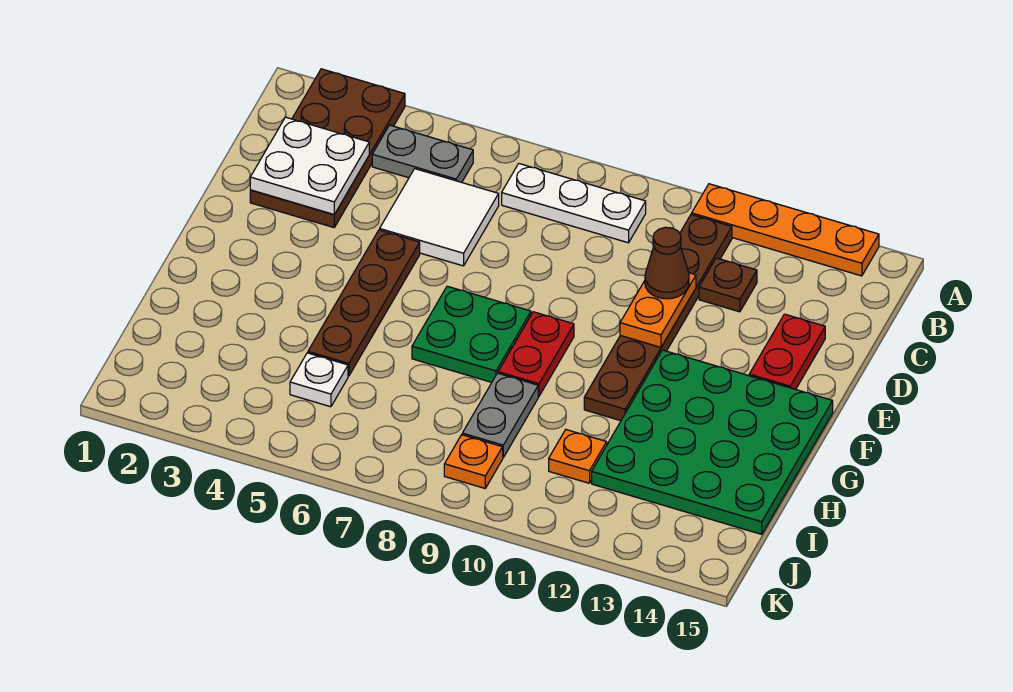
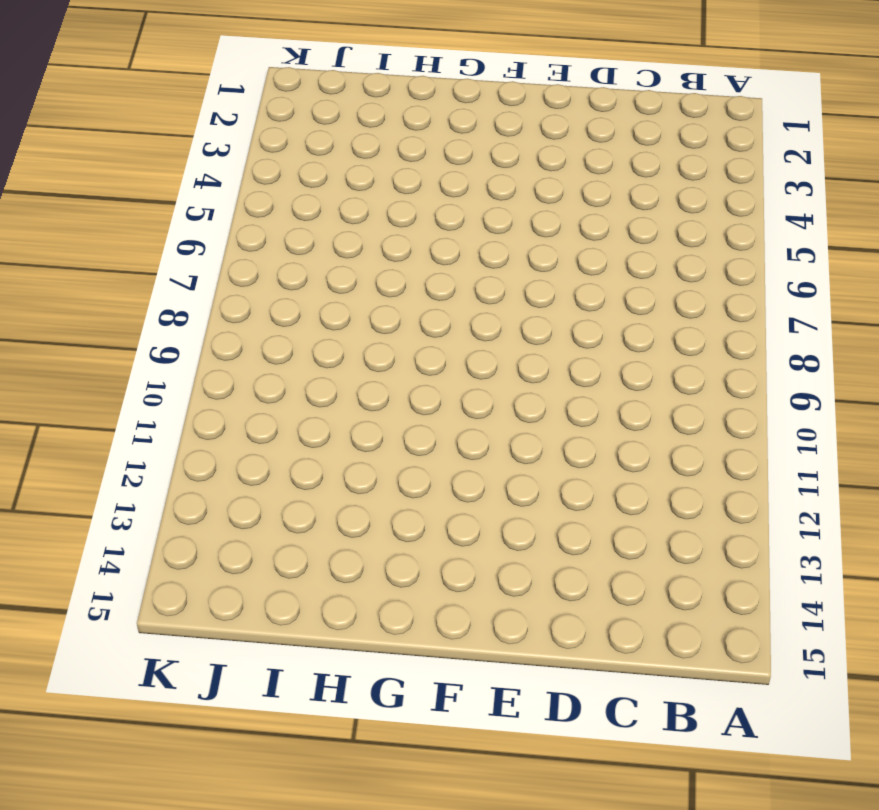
none -> brown plate A2:D3 level 1
none -> orange plate A11:A14 level 1
none -> grey plate B4:B5 level 1

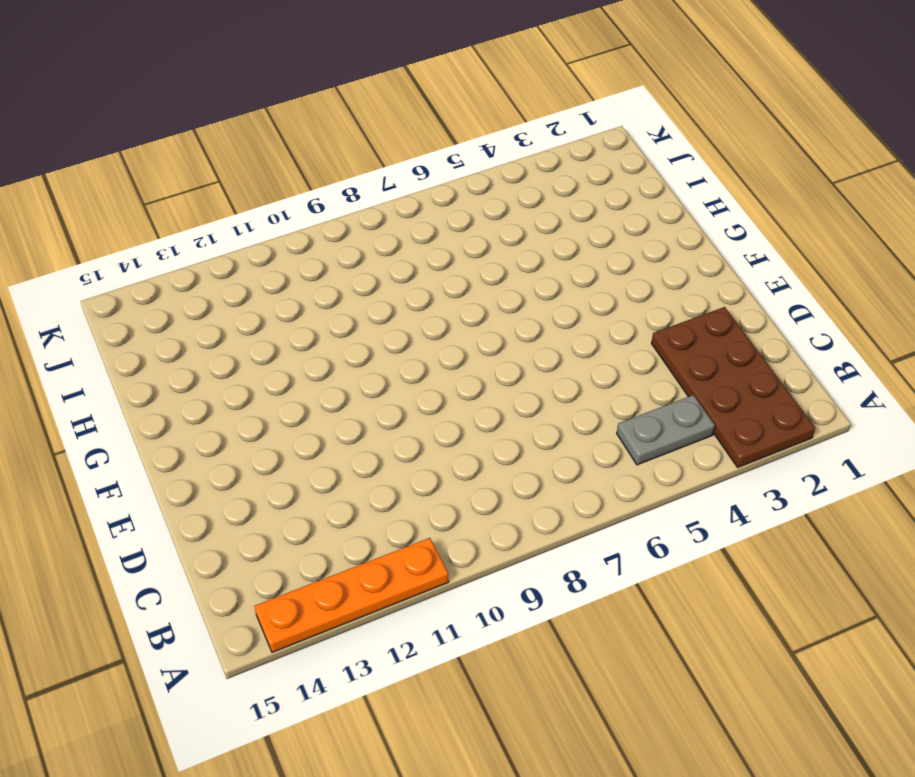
none -> white plate B7:B9 level 1
none -> brown plate B11:G11 level 1
none -> white tile C5:D6 level 1

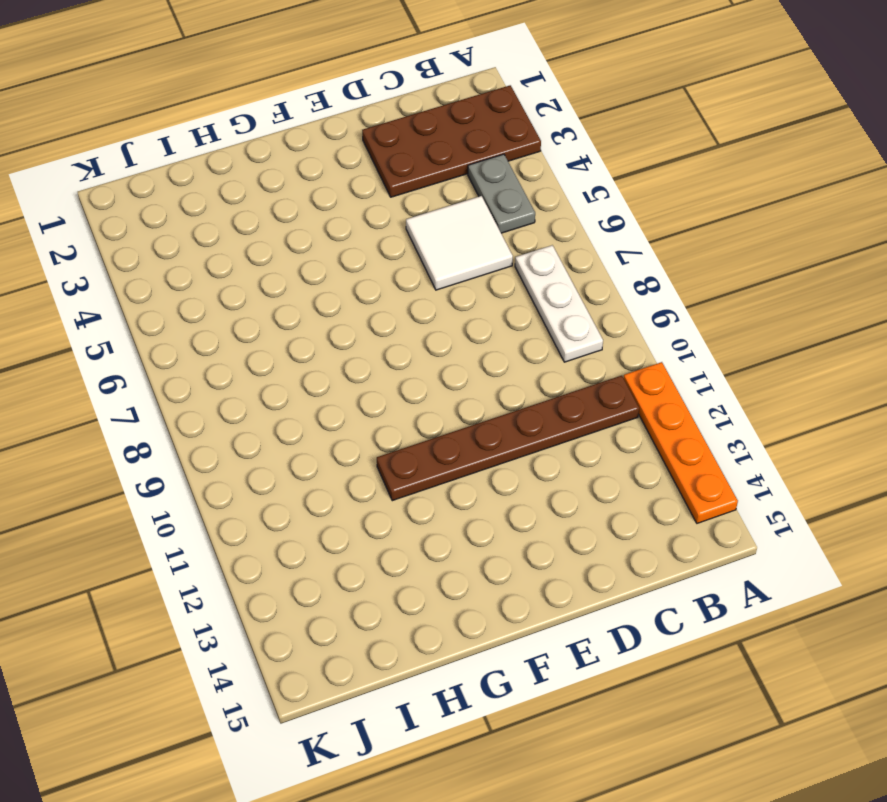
none -> brown plate C12 level 1
none -> red plate D14:E14 level 1
none -> brown plate E5:H5 level 1

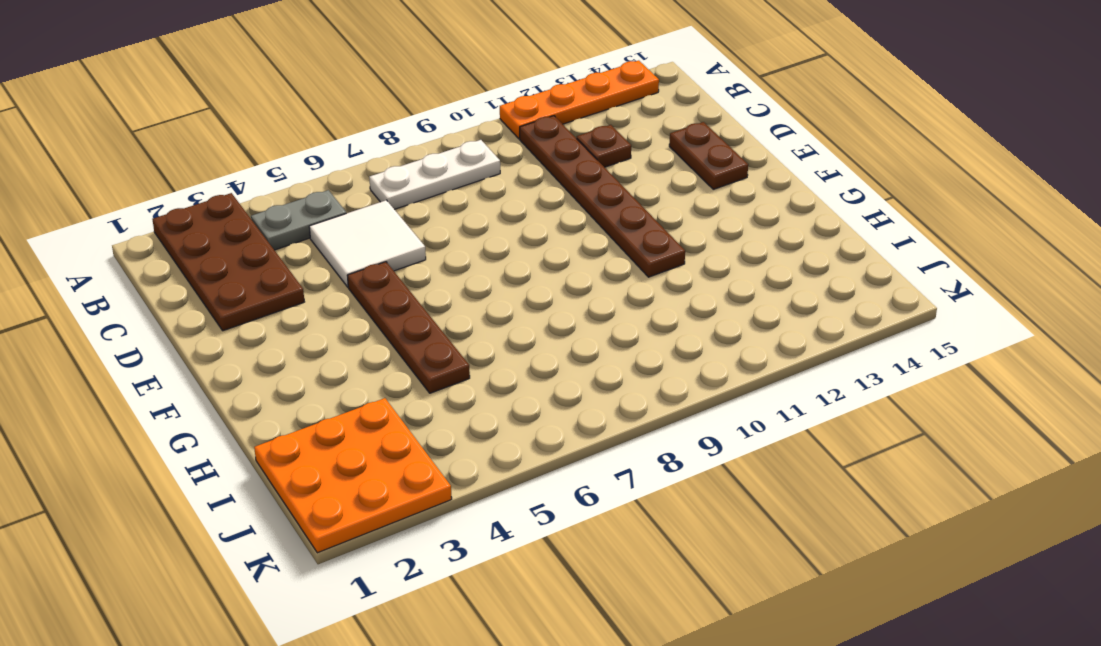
brown plate D14:E14 level 1 -> red plate D14:E14 level 1
orange plate I1:K3 level 1 -> none
none -> green plate F7:G8 level 1
none -> red plate F9:G9 level 1
none -> green plate F12:I15 level 1

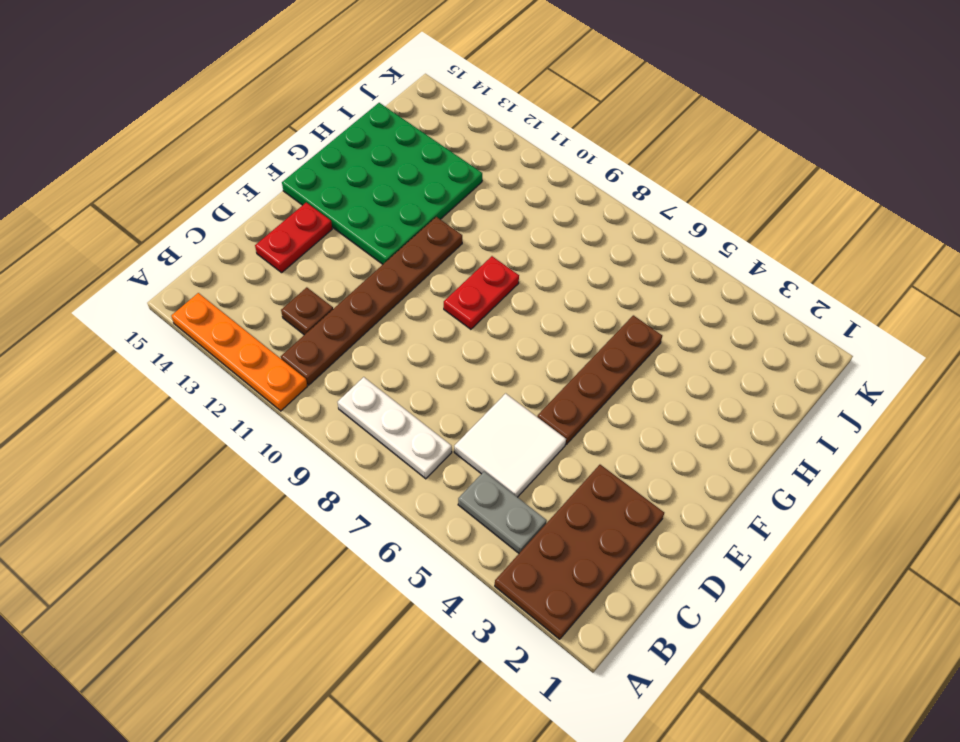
none -> green plate F7:G8 level 1
none -> grey plate H9:I9 level 1
none -> white plate I5 level 1

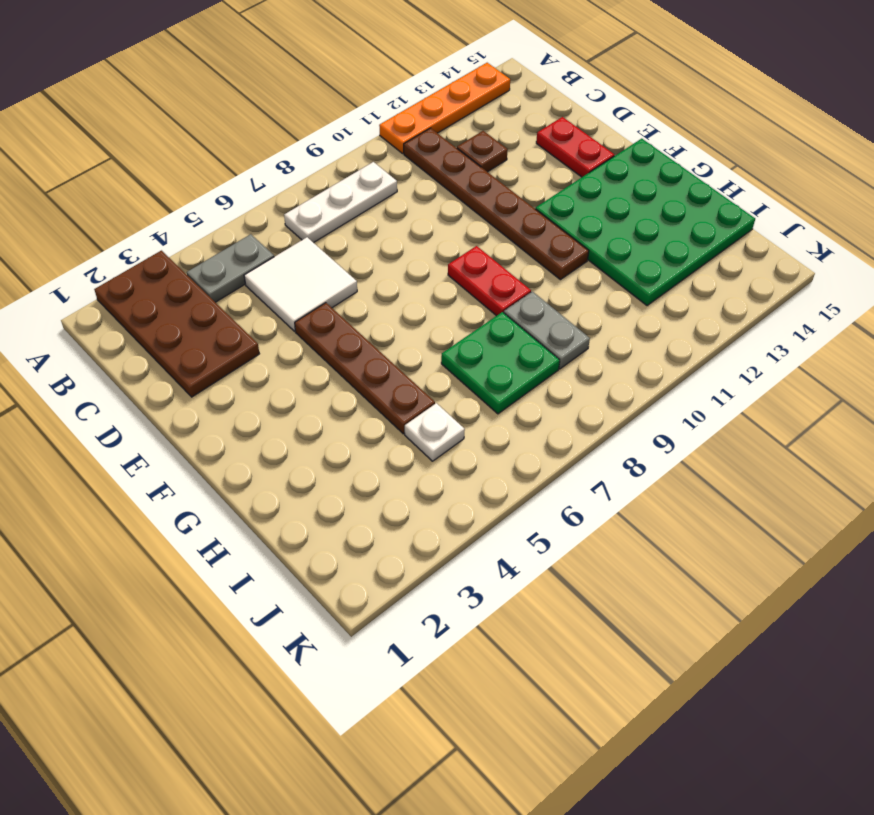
green plate H7:I8 level 1 -> green plate F7:G8 level 1
none -> orange plate I11 level 1
none -> orange plate J9 level 1
none -> white plate C2:D3 level 2

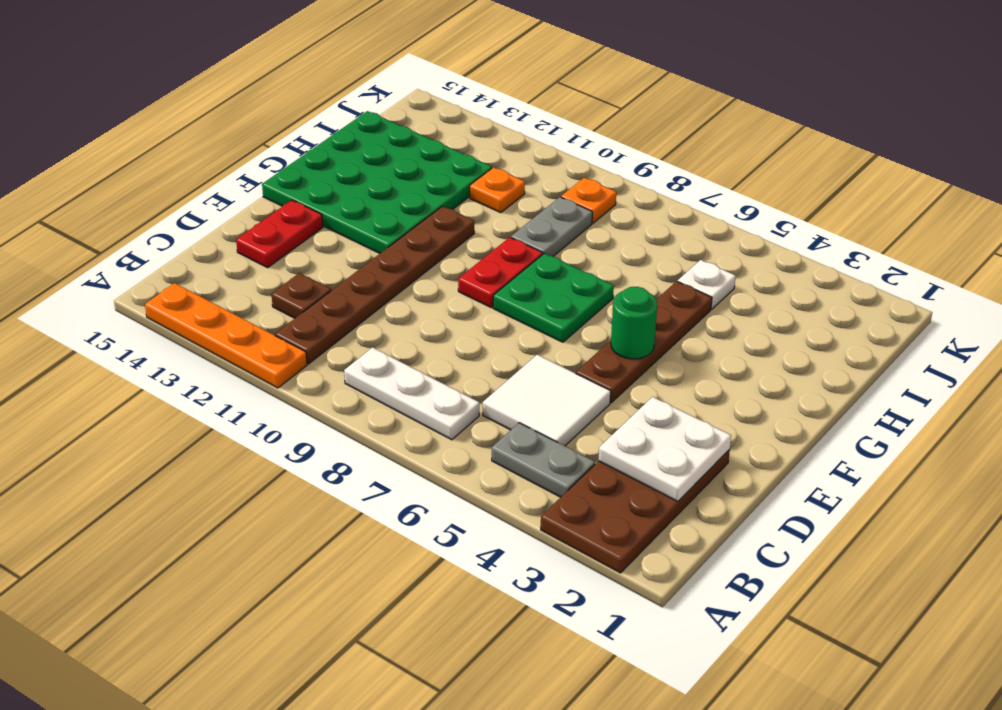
green round brick F5 level 2 -> none
none -> orange plate D11:E11 level 2
none -> brown cone D11 level 3

